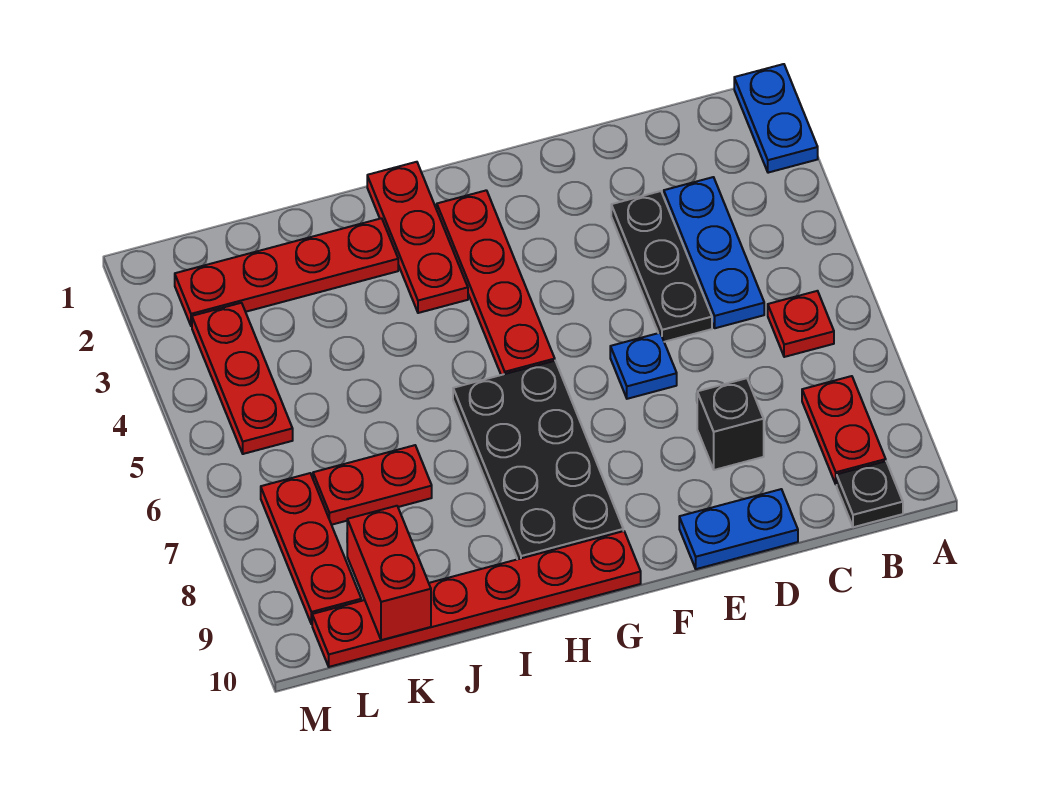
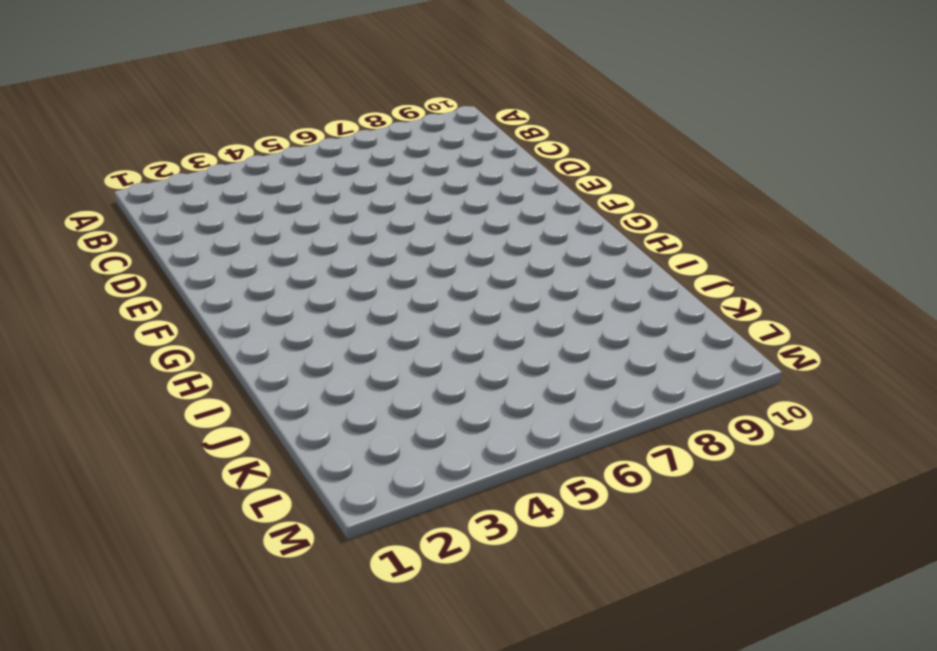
none -> blue plate A1:A2 level 1
none -> red plate B6 level 1
none -> red plate B8:B9 level 1

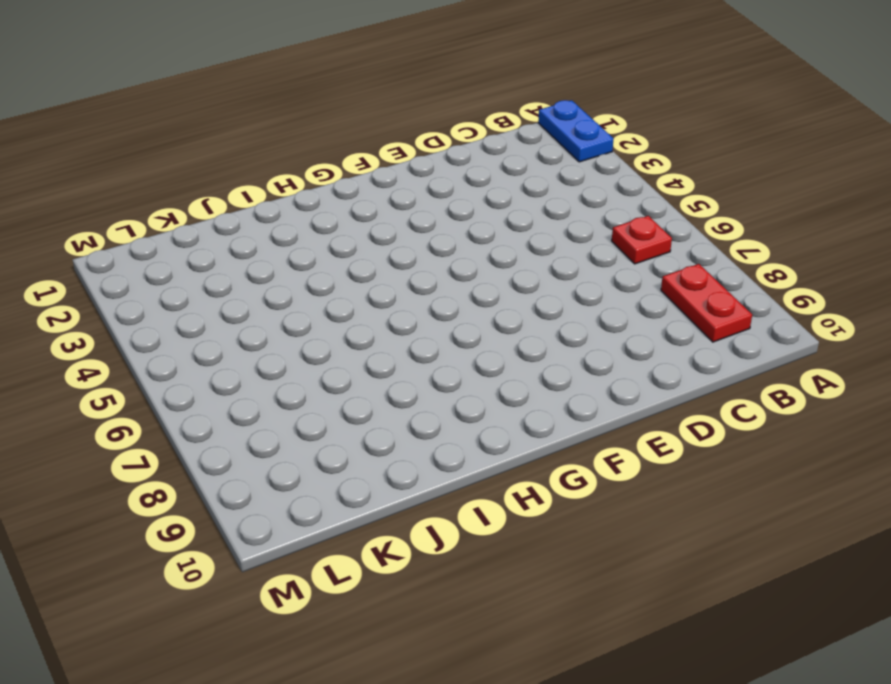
none -> black plate B10 level 1
none -> blue plate C3:C5 level 1
none -> black plate D3:D5 level 1

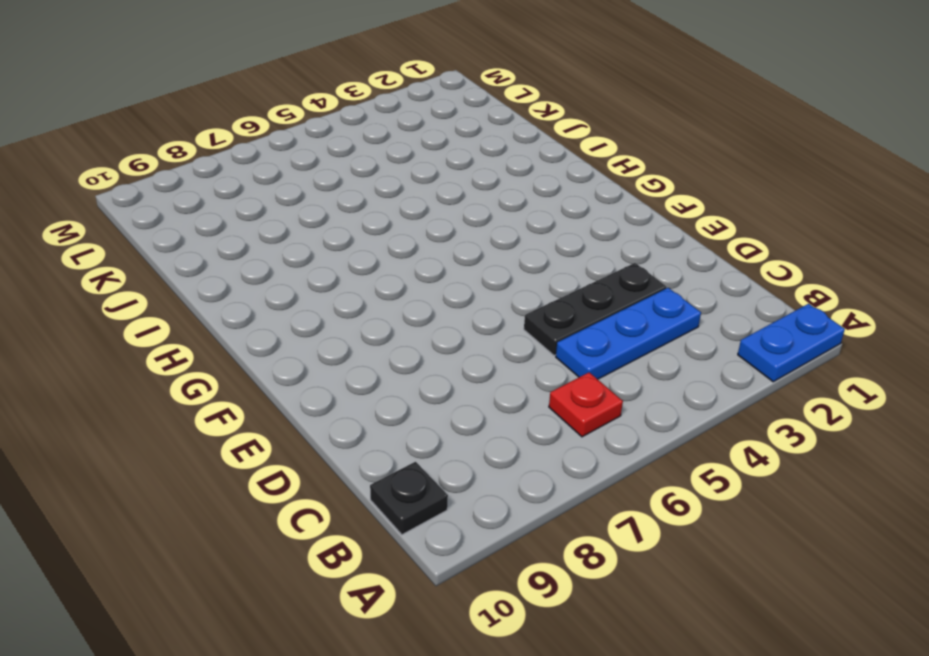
none -> red plate B8:B9 level 1
none -> black brick D8 level 1
none -> blue plate D10:E10 level 1

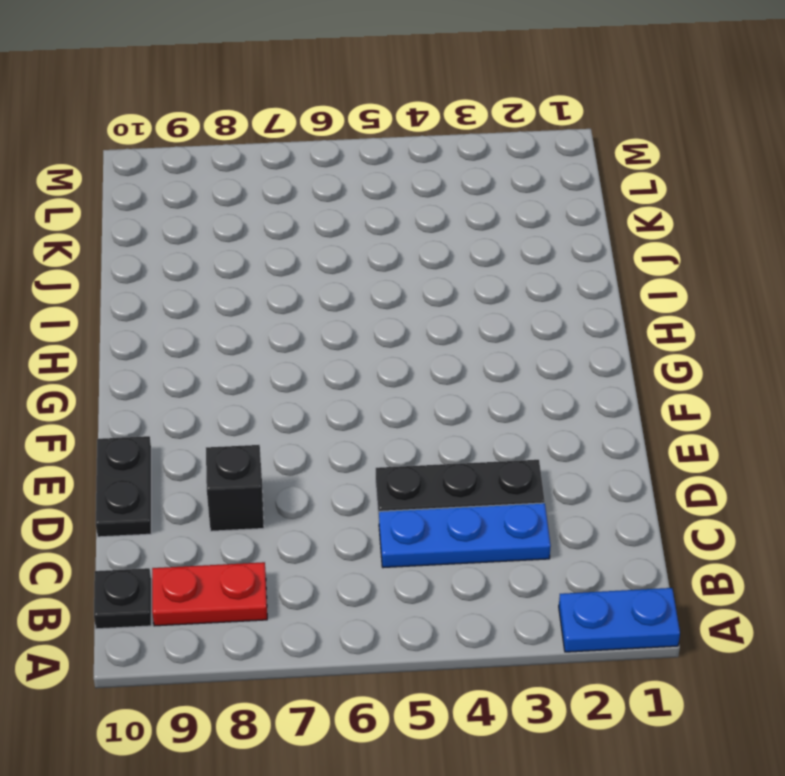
black plate D10:E10 level 1 -> blue plate D10:E10 level 1
none -> red plate B6 level 1
none -> blue plate E6 level 1
none -> red plate G2:G5 level 1

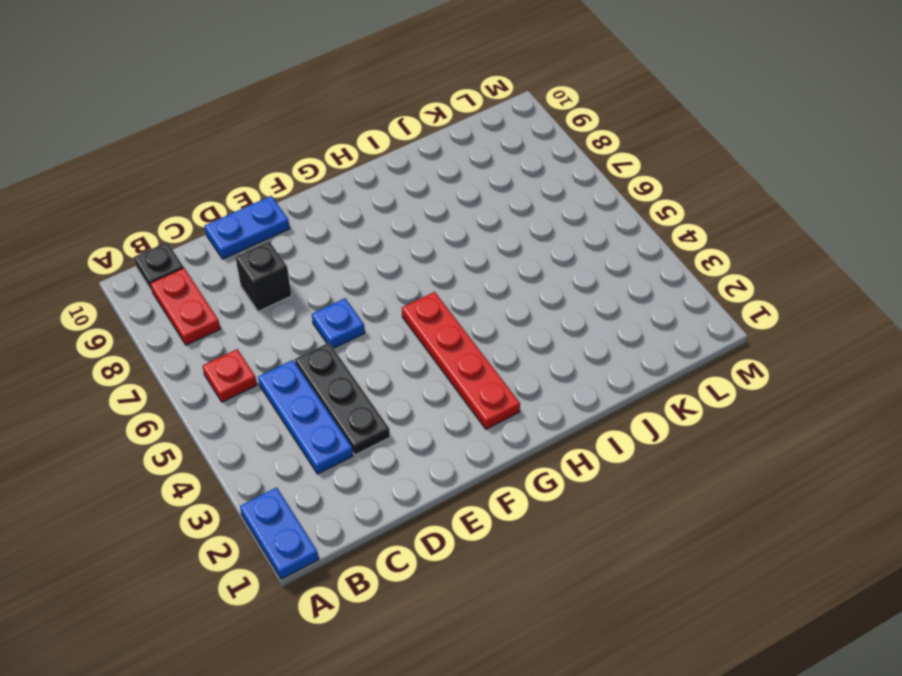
none -> black plate G6:H9 level 1
none -> red plate G10:L10 level 1
none -> red plate H1:H3 level 1

